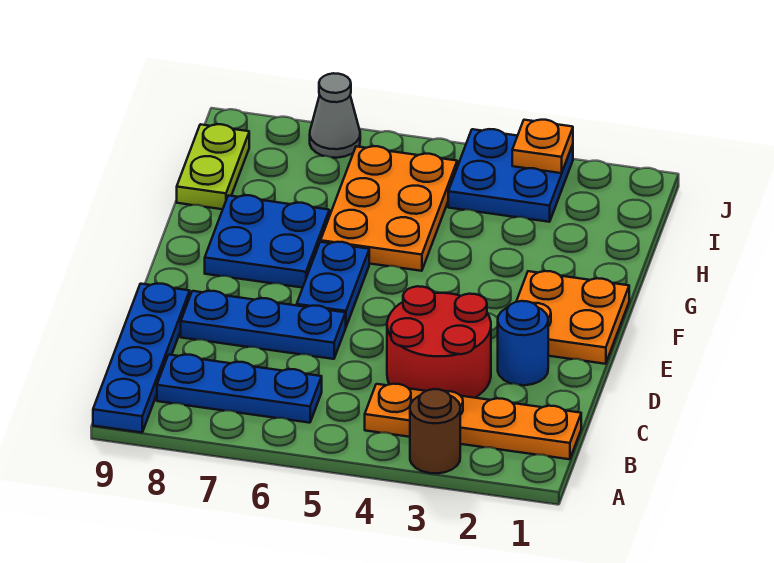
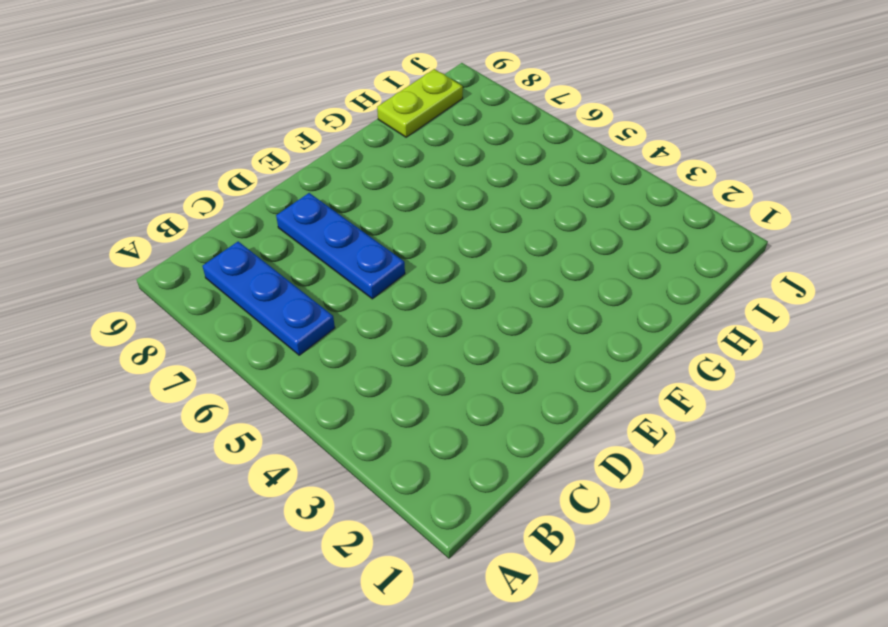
none -> brown round brick A3 level 1
none -> blue plate A9:D9 level 1
none -> orange plate B1:B4 level 1

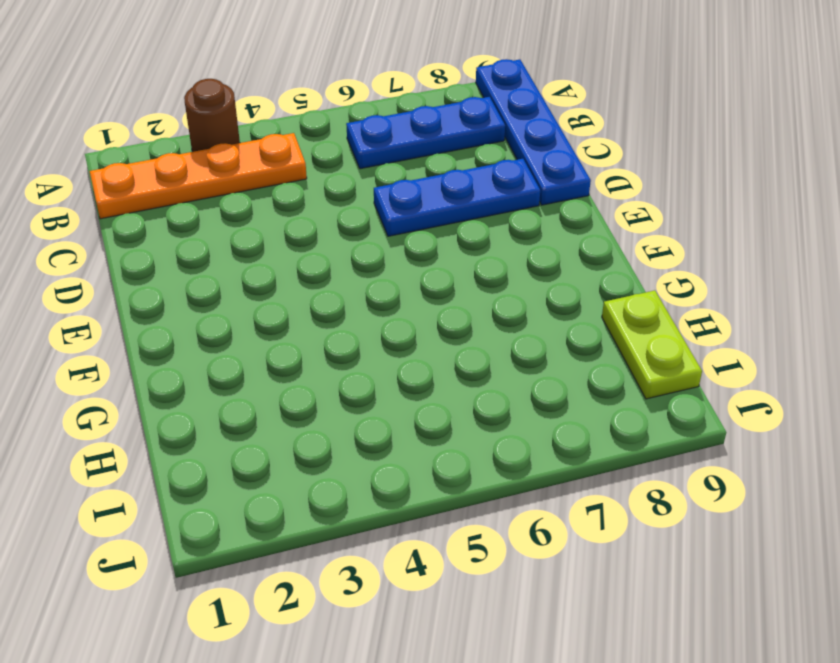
none -> red round brick C3:D4 level 1
none -> blue round brick D2 level 1
none -> orange plate E1:F2 level 1

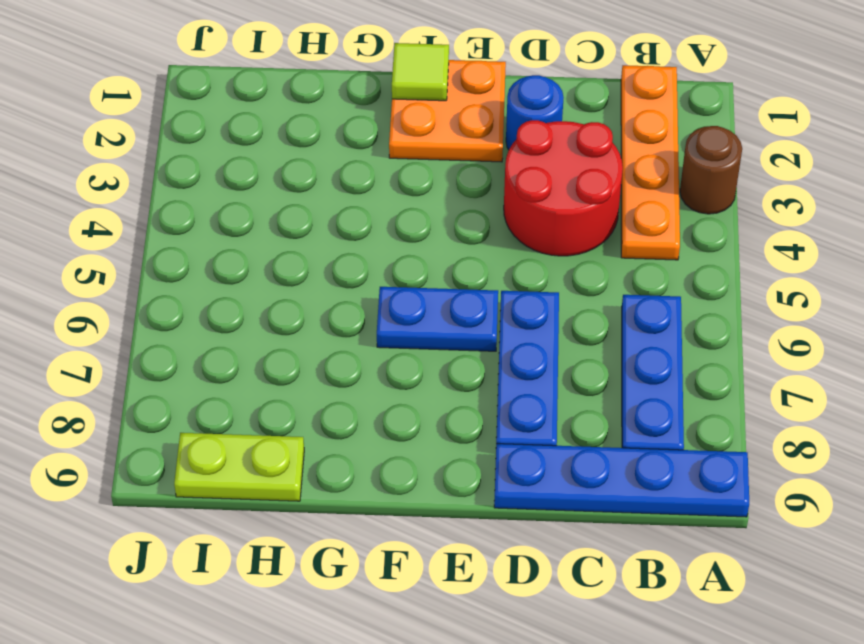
lime tile F1 level 2 -> none
none -> blue plate F7:G8 level 1
none -> orange plate G5:I6 level 1
none -> blue plate I3:J4 level 1

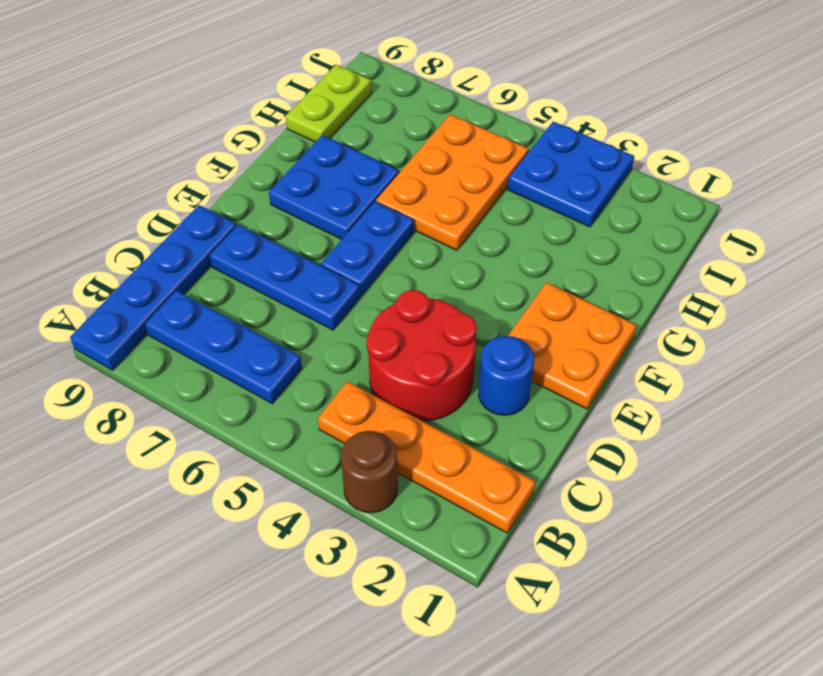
none -> grey cone J7 level 1
none -> orange plate J3 level 2

